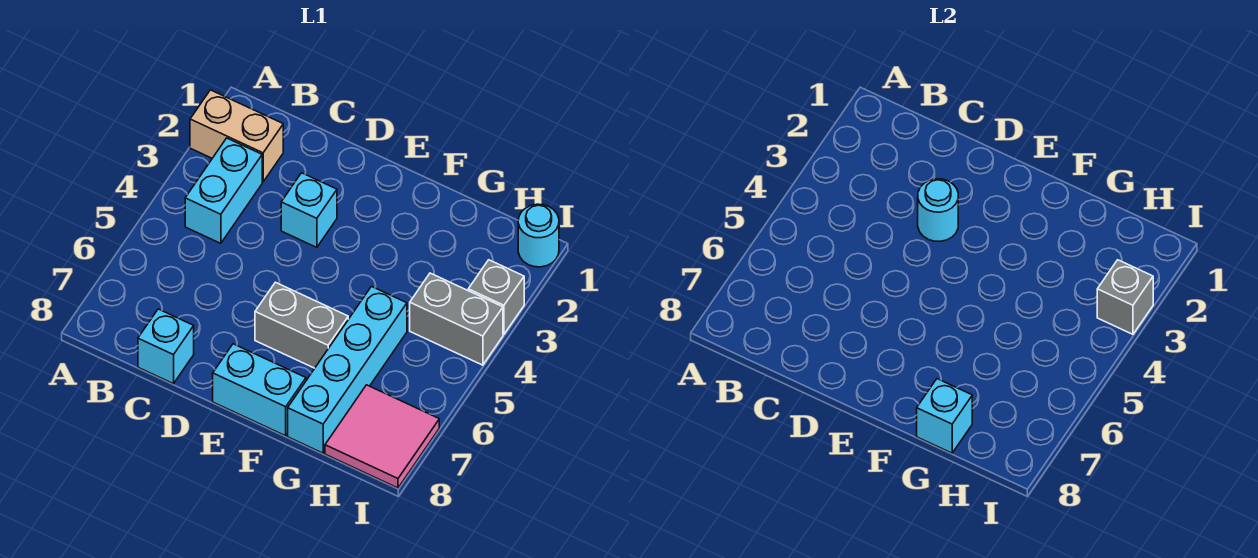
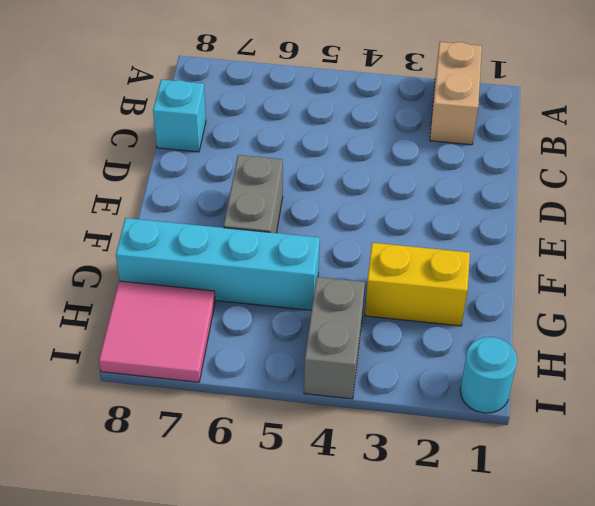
yellow brick G2:G3 level 1 -> none
none -> cyan brick B3:B4 level 1
none -> cyan brick D3 level 1
none -> cyan brick E8:F8 level 1

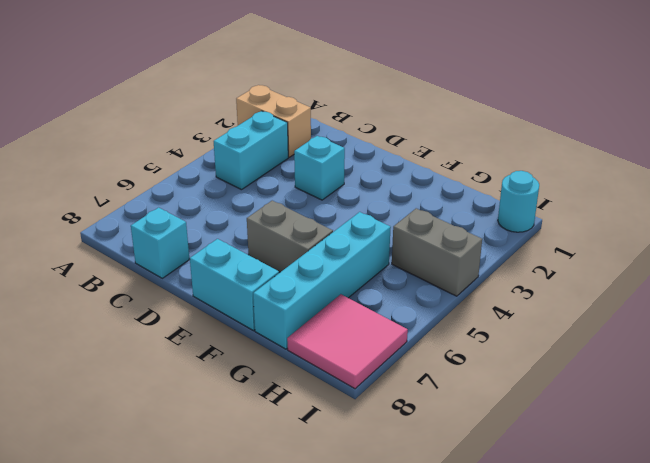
none -> grey brick I3 level 1
none -> cyan round brick D3 level 2
none -> cyan brick G8 level 2

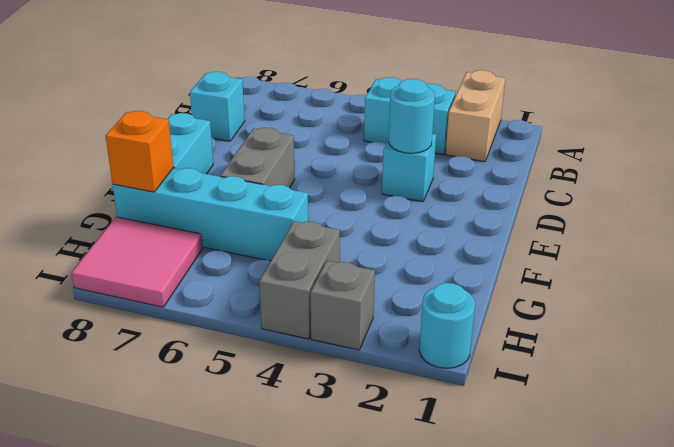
orange brick G8 level 2 -> cyan brick G8 level 2
none -> grey brick I3 level 2

